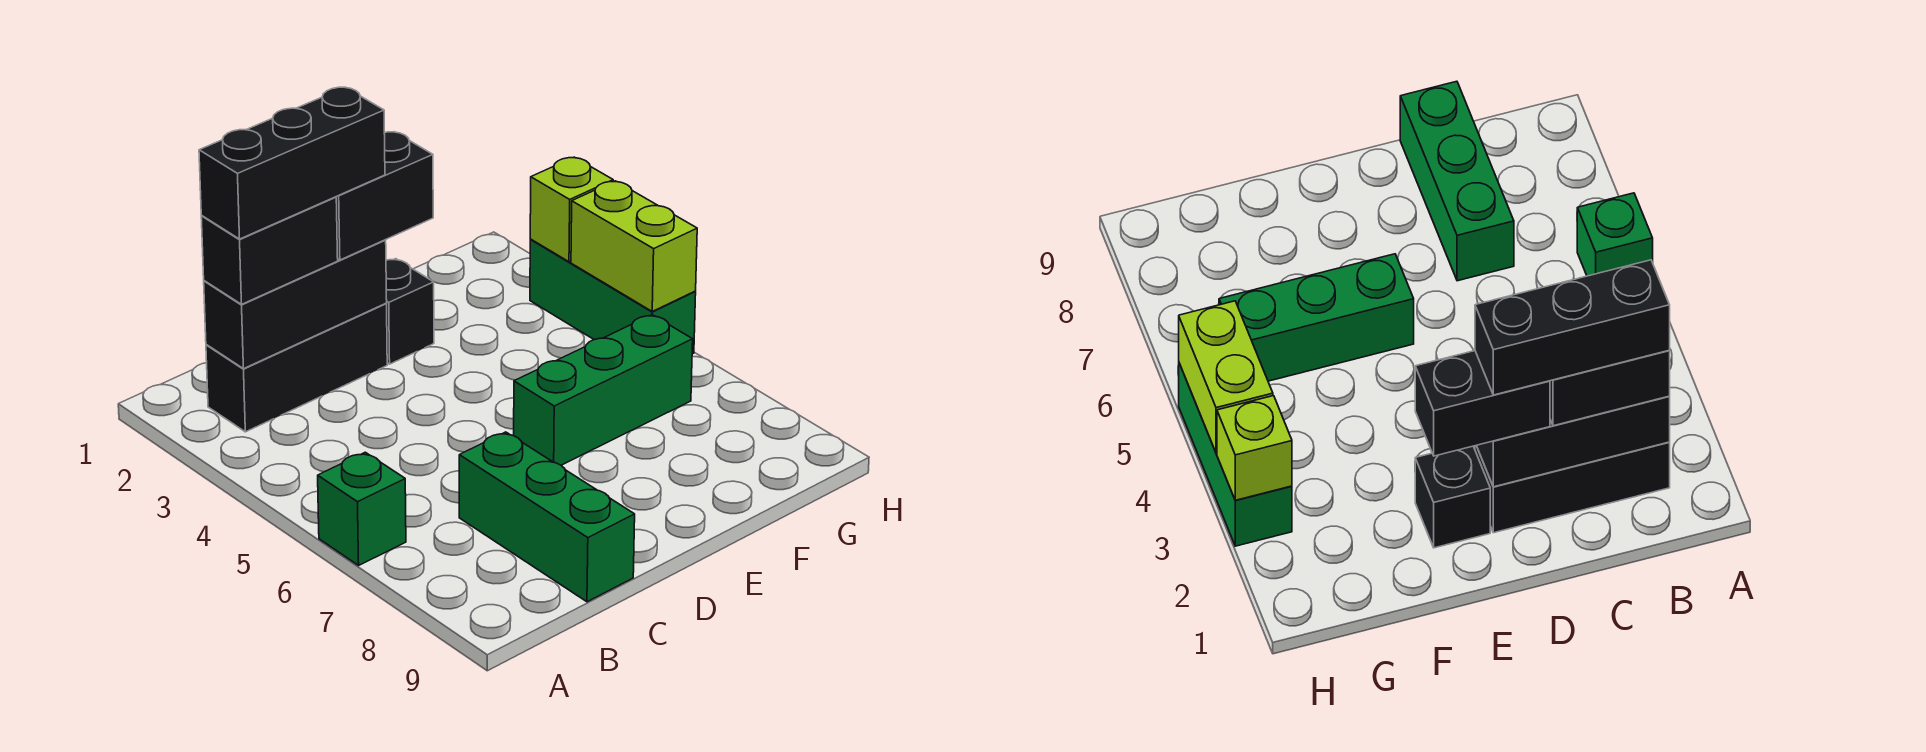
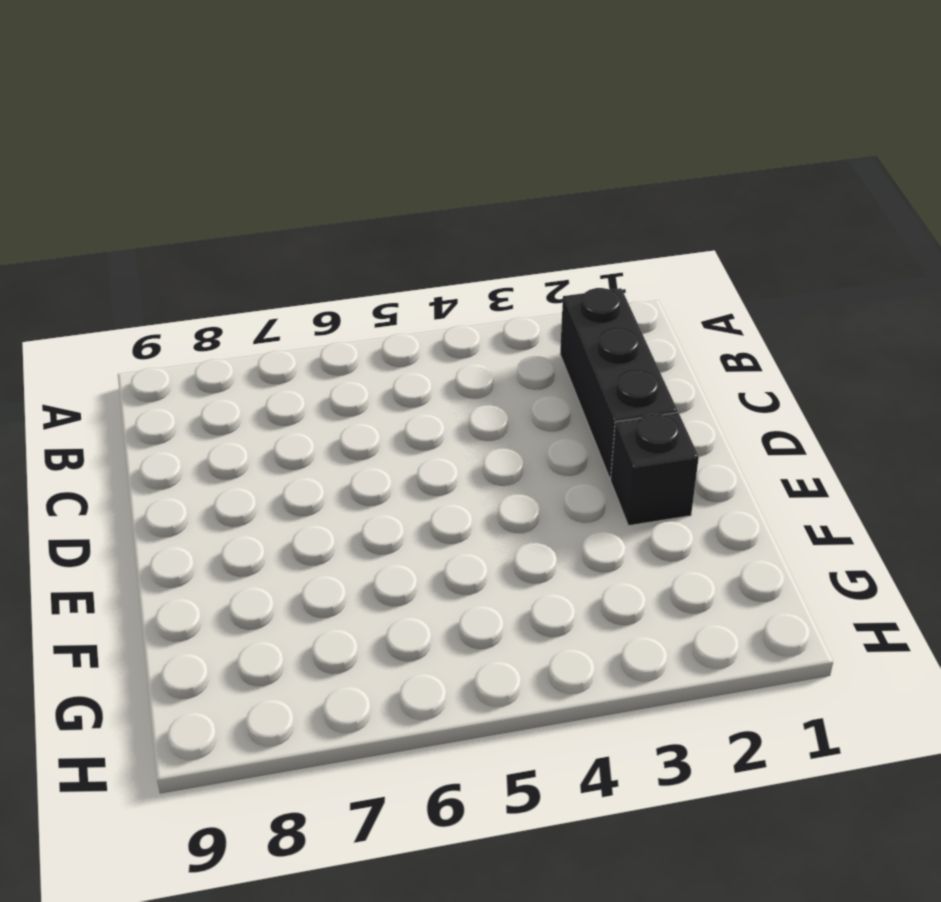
none -> green brick A6 level 1
none -> green brick C7:C9 level 1
none -> green brick E6:G6 level 1

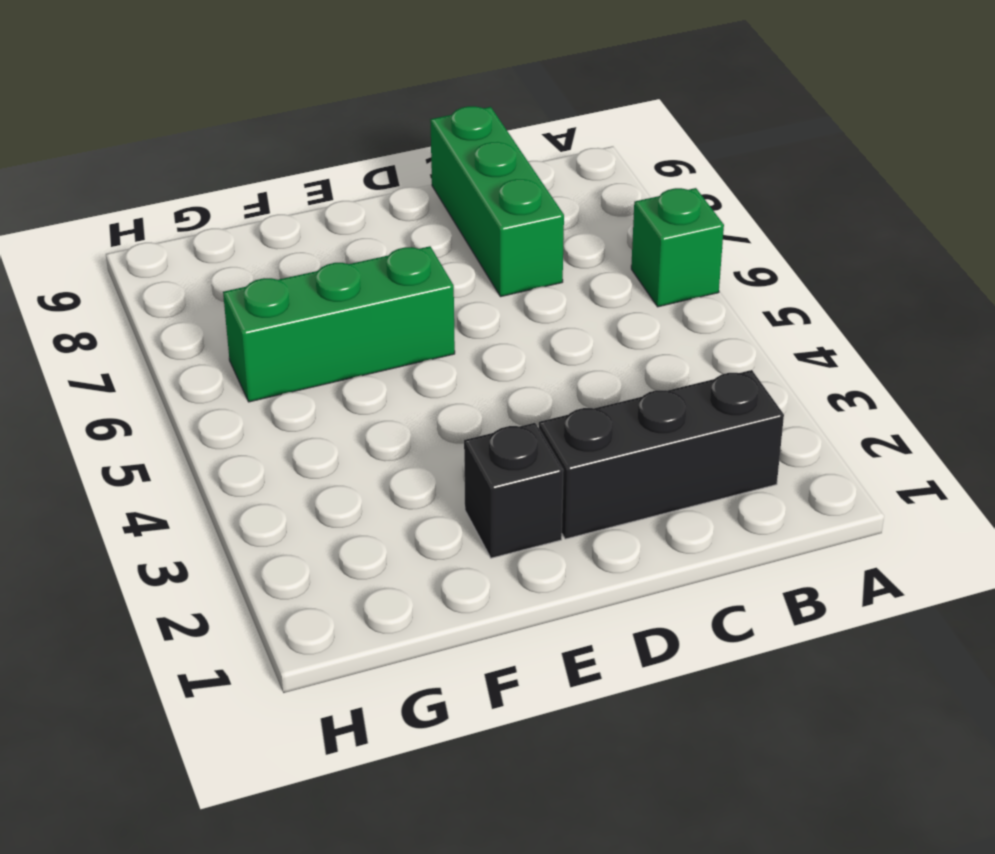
none -> green brick H3:H5 level 1
none -> black brick B2:D2 level 2
none -> lime brick H3 level 2

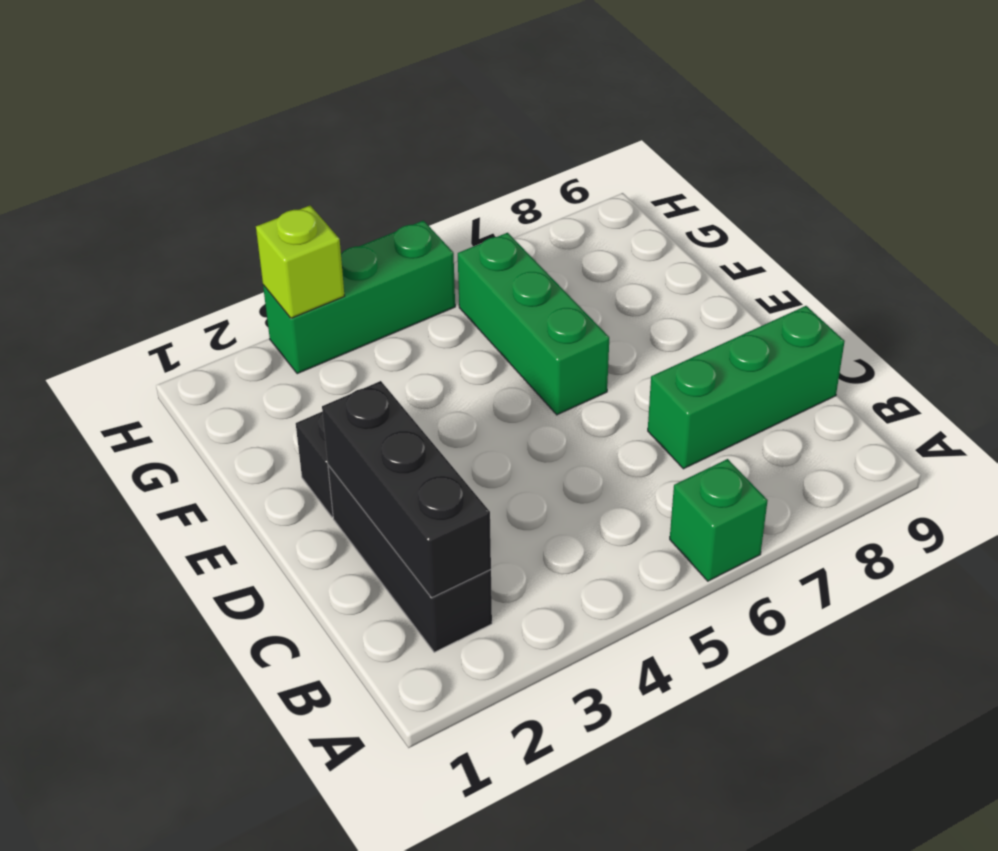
none -> lime brick H4:H5 level 2
none -> black brick B2:C2 level 3
none -> black brick D2:E2 level 3

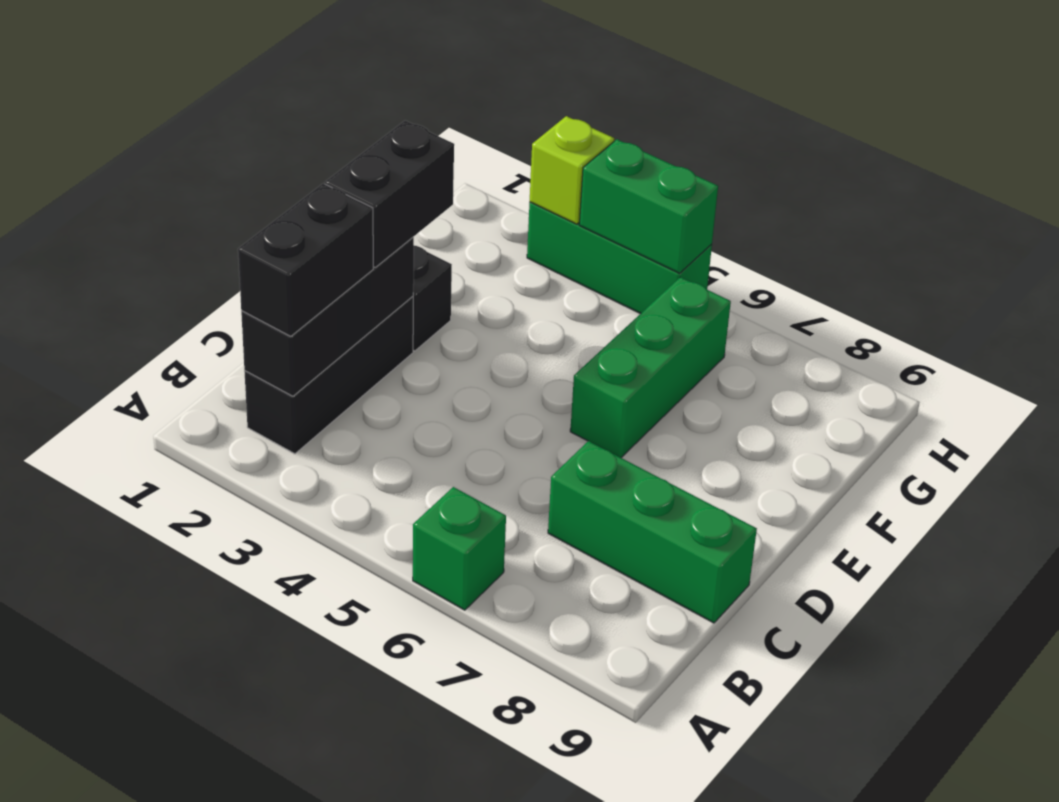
green brick H4:H5 level 2 -> lime brick H4:H5 level 2
none -> black brick B2:D2 level 4

